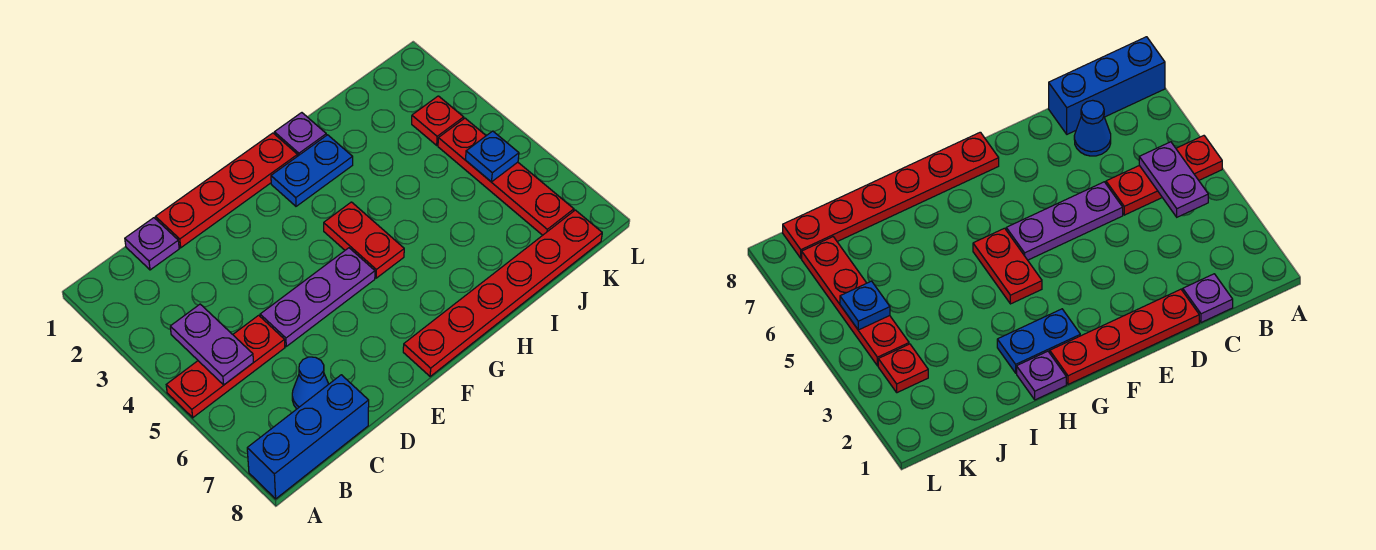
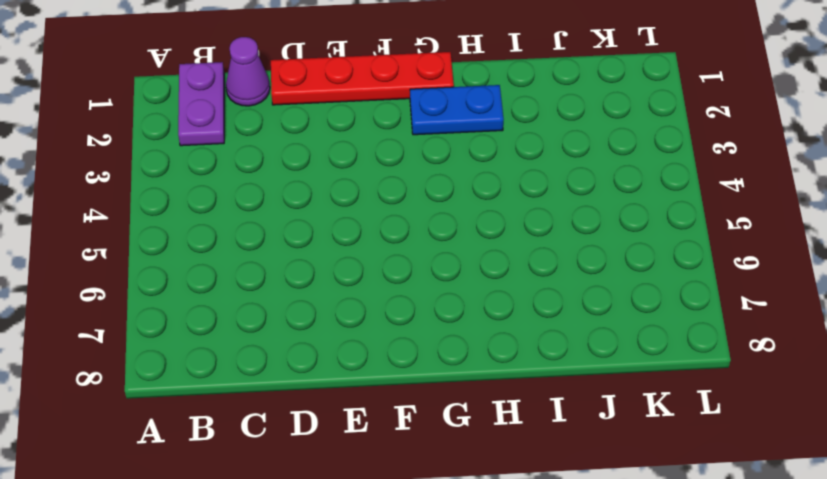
purple plate B1:B2 level 1 -> purple plate B4:B5 level 2
purple cone C1 level 1 -> purple plate C1 level 1
none -> red plate A5:C5 level 1
none -> blue brick A8:C8 level 1
none -> blue cone C7 level 1

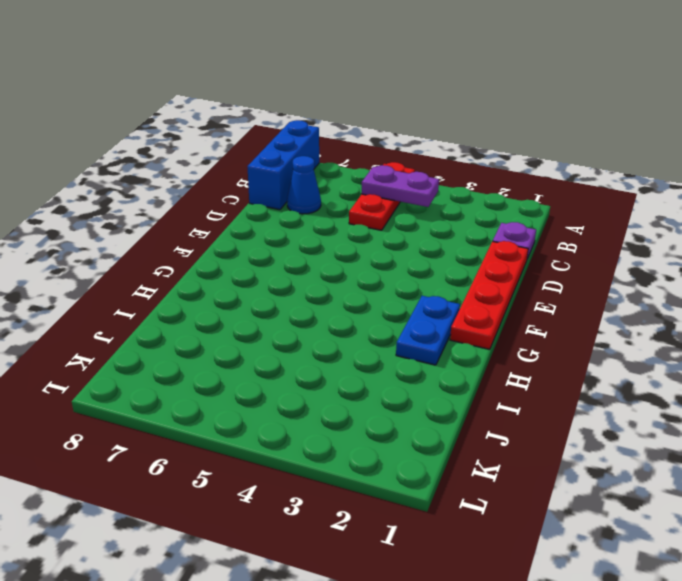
none -> purple plate D5:F5 level 1
none -> red plate F8:K8 level 1
none -> red plate G4:G5 level 1

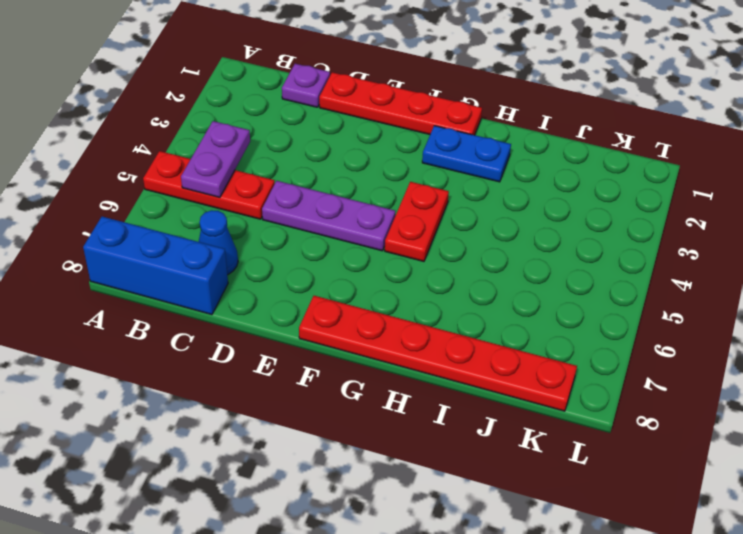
none -> purple plate H1 level 1
none -> red plate K3 level 1
none -> red plate K4:K7 level 1

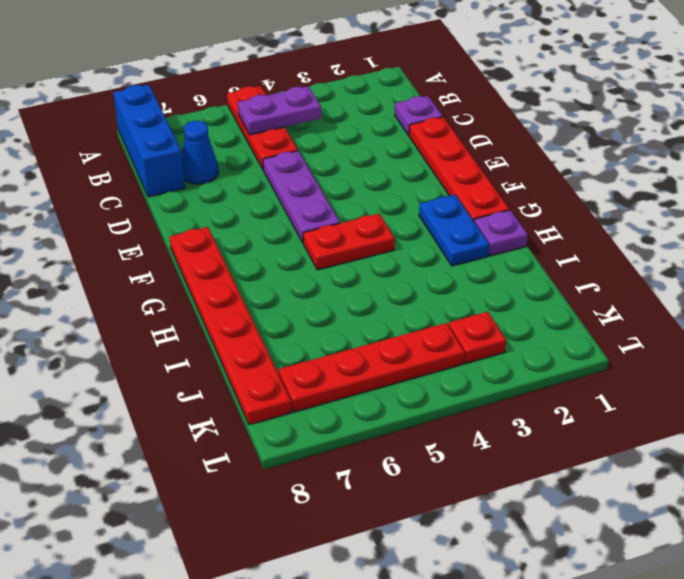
none -> blue plate K5 level 2

